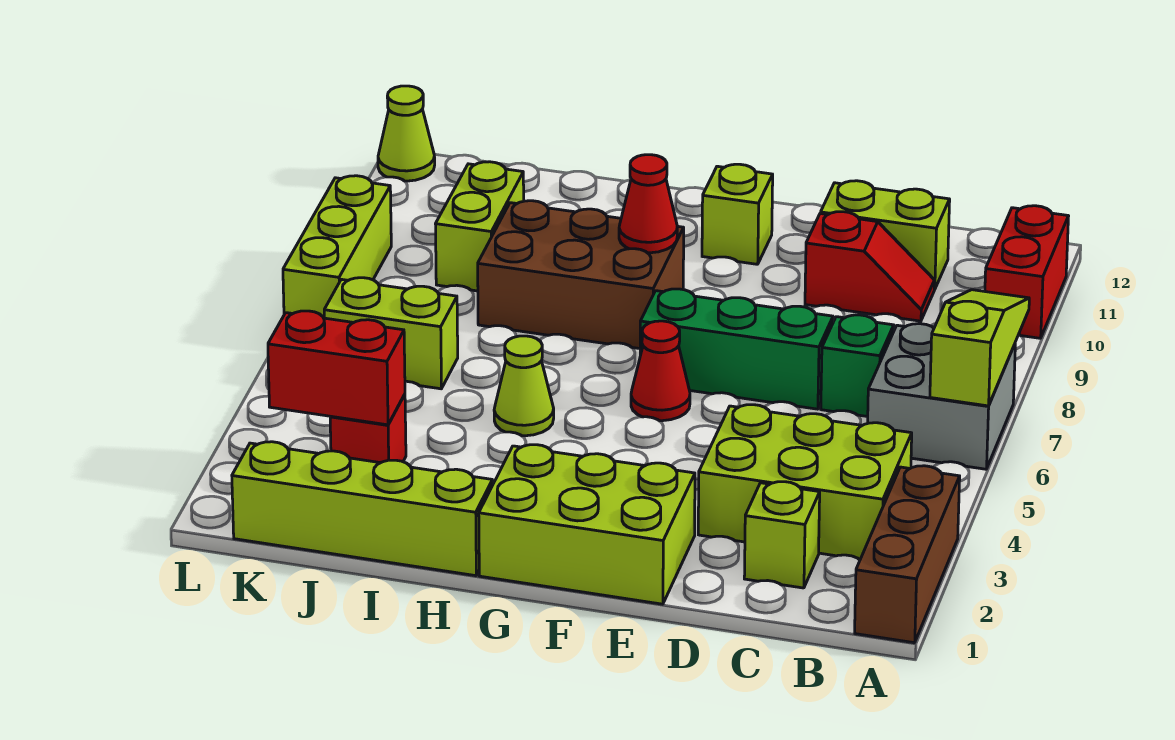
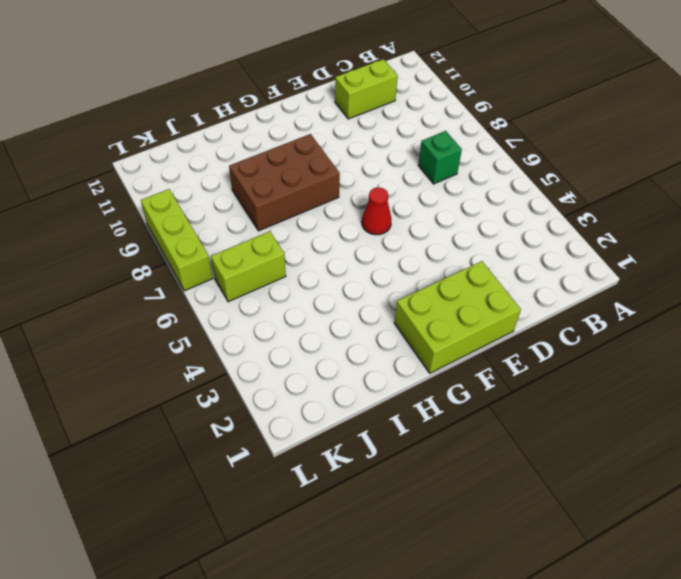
none -> brown brick A1:A3 level 1
none -> grey brick A6:B7 level 1
none -> red brick A10:A11 level 1

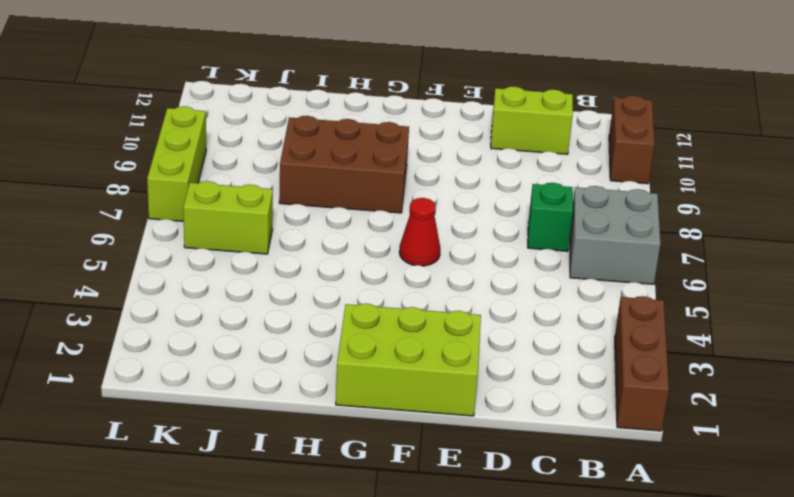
brown brick A10:A11 level 1 -> red brick A10:A11 level 1
none -> lime brick B3:D4 level 1
none -> lime brick C2 level 1
none -> red slope C10:D10 level 1 top D

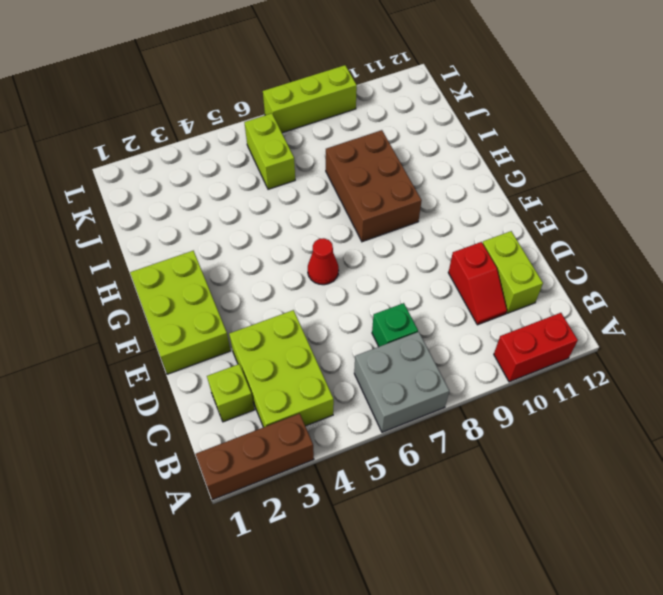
none -> green brick D7:F7 level 1
none -> lime brick F11 level 1
none -> lime brick H1:K1 level 1

